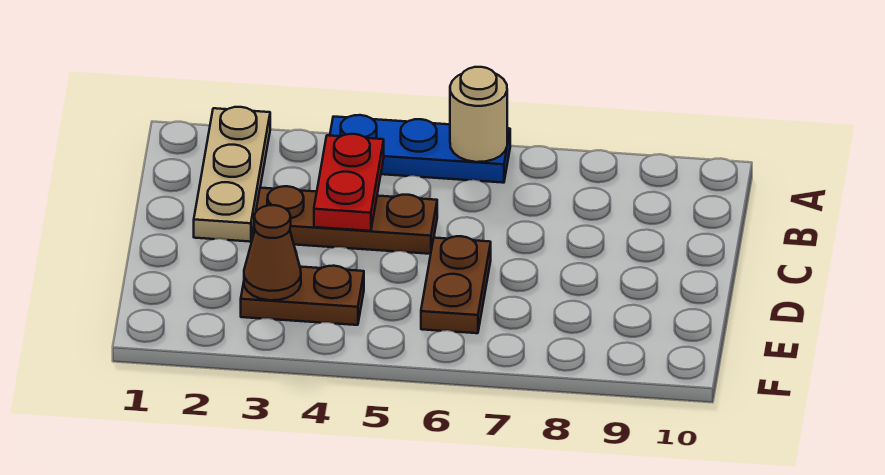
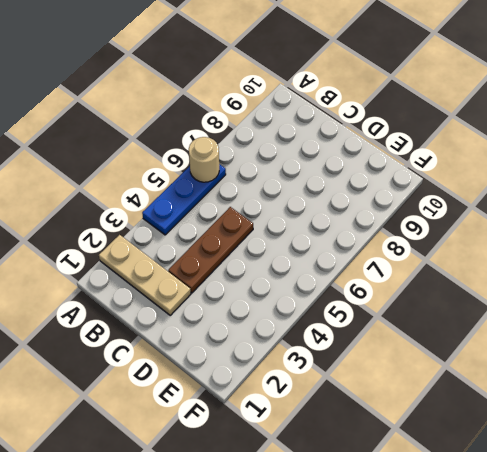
none -> brown plate D6:E6 level 1
none -> brown plate E3:E4 level 1

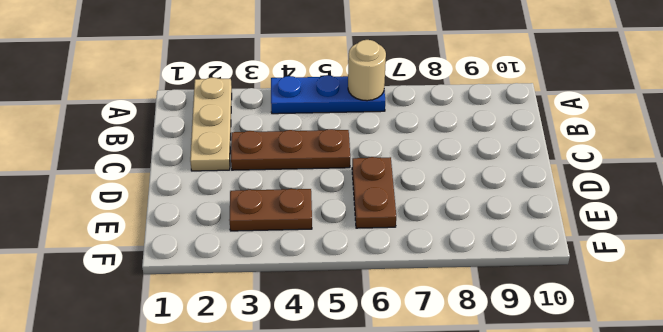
none -> red plate B4:C4 level 2
none -> brown cone E3 level 2

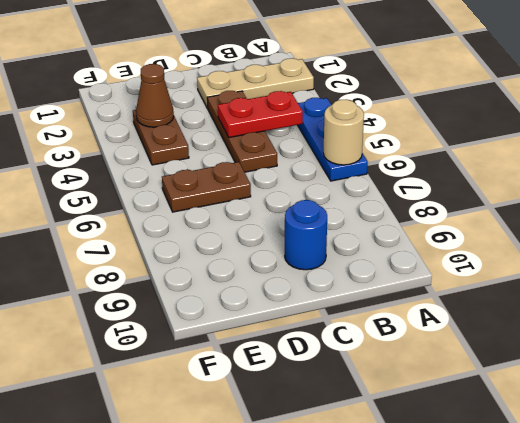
blue round brick C9 level 1 -> none

